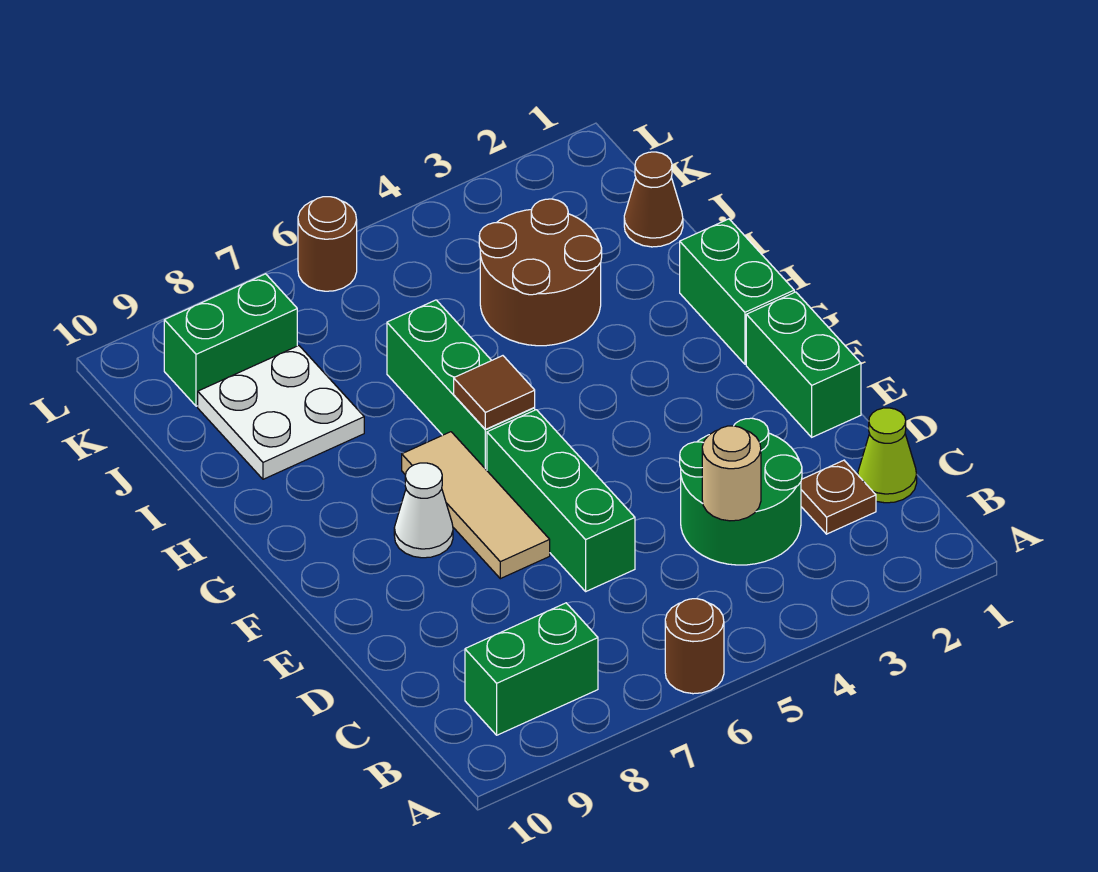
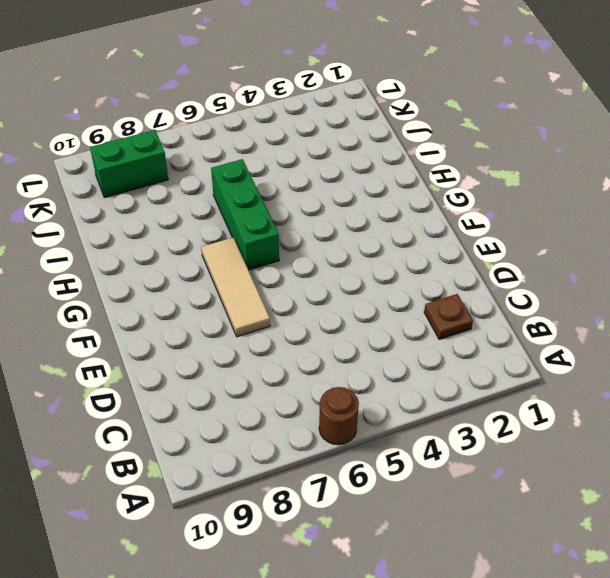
none -> green brick B8:B9 level 1
none -> lime cone C1 level 1
none -> green round brick C3:D4 level 1

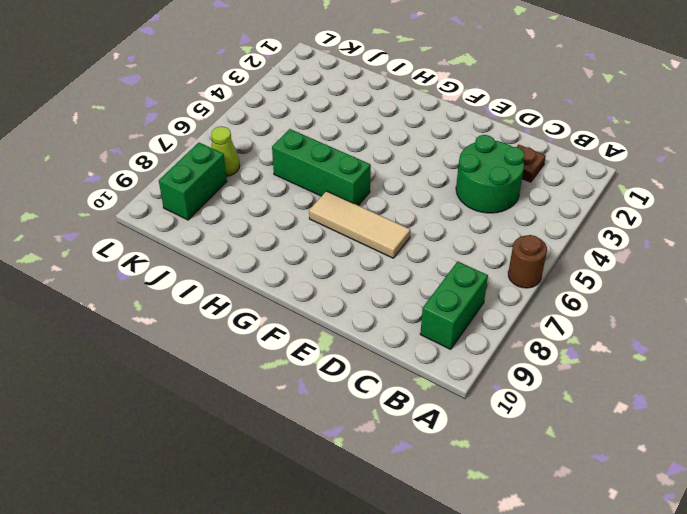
lime cone K7 level 1 -> lime cone C1 level 1
none -> green brick D6:F6 level 1
none -> green brick E1:F1 level 1
none -> white cone F8 level 1

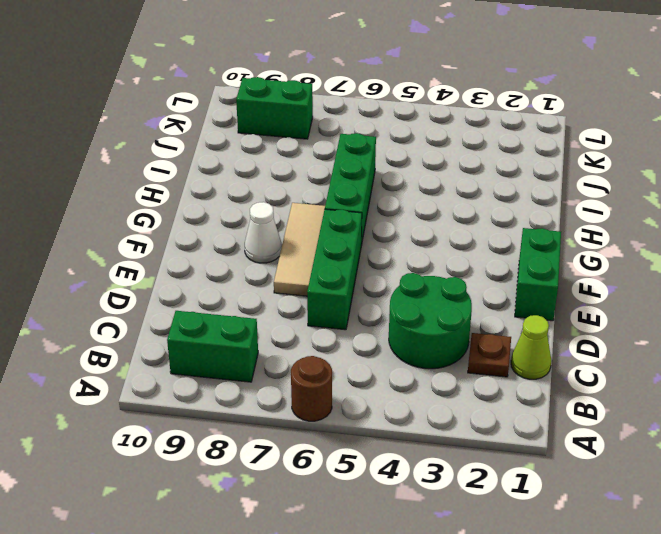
none -> green brick G1:H1 level 1
none -> brown round brick I3:J4 level 1
none -> white plate I8:J9 level 1

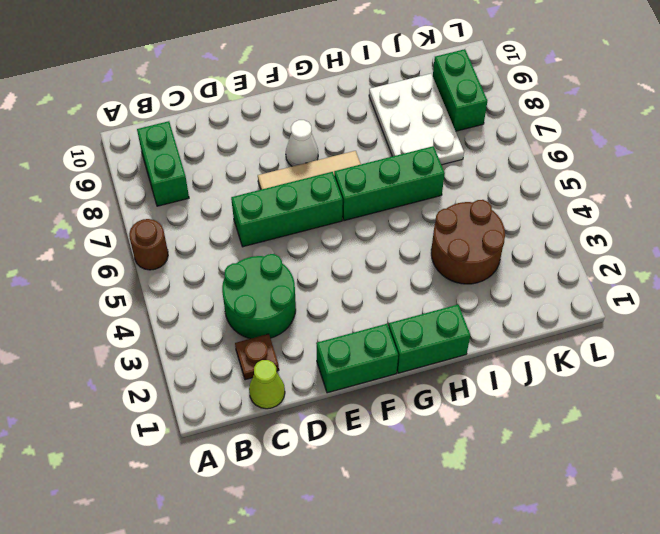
white plate I7:J9 level 1 -> white plate I8:J9 level 1
none -> brown cone J1 level 1
none -> brown round brick L6 level 1
none -> tan round brick C4 level 2

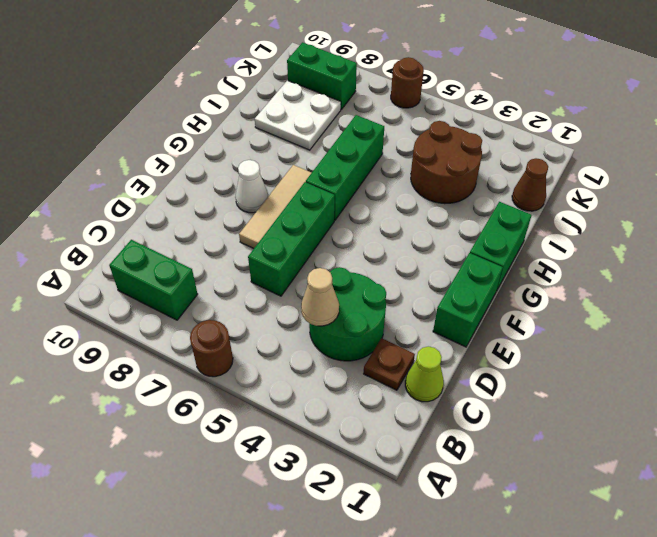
tan cone C4 level 2 -> tan round brick C4 level 2
none -> brown tile G6 level 2

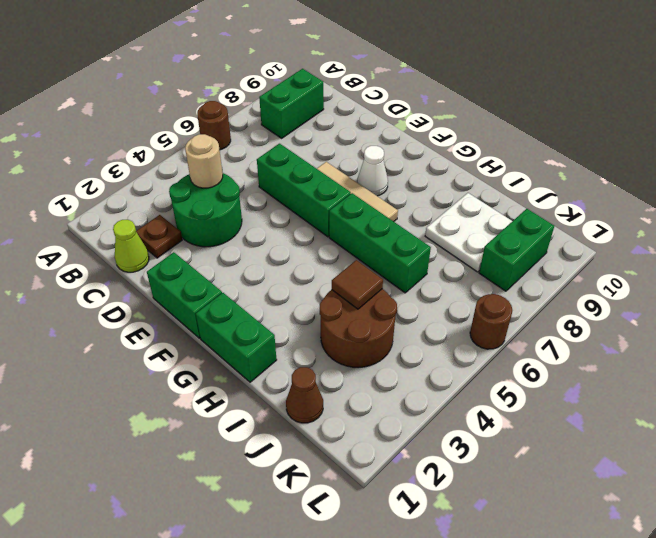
brown tile I4 level 2 -> brown tile G6 level 2

